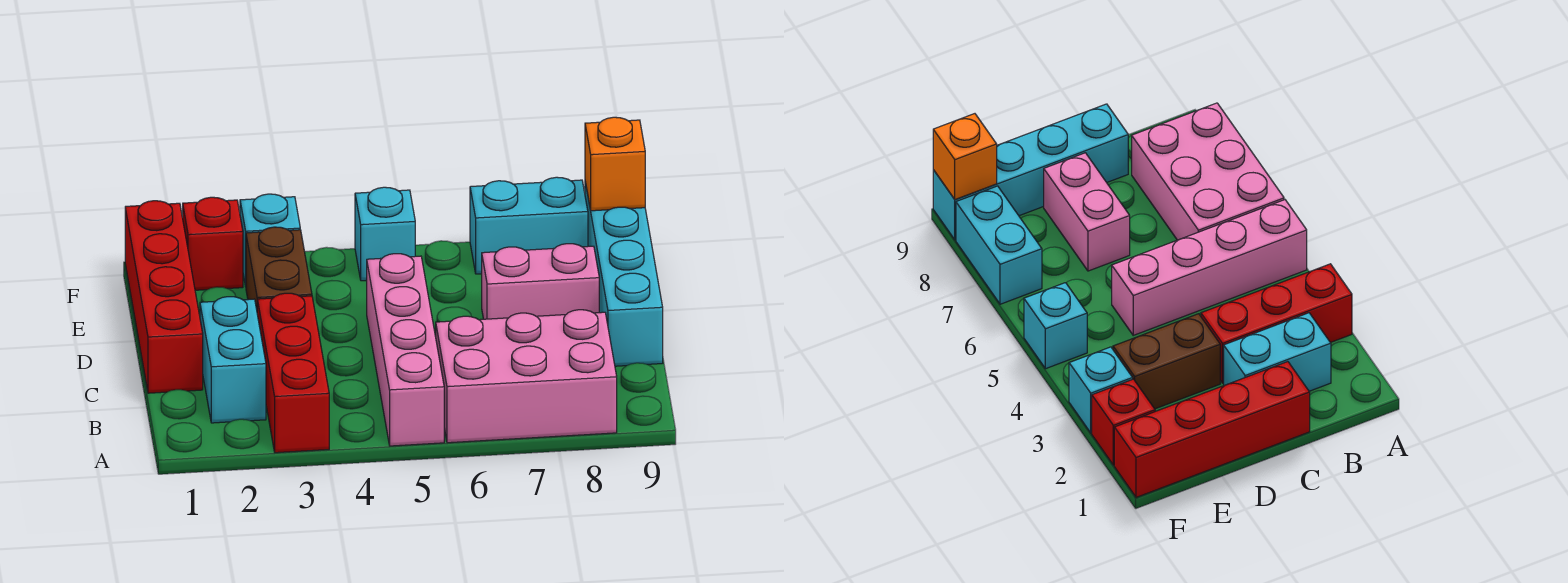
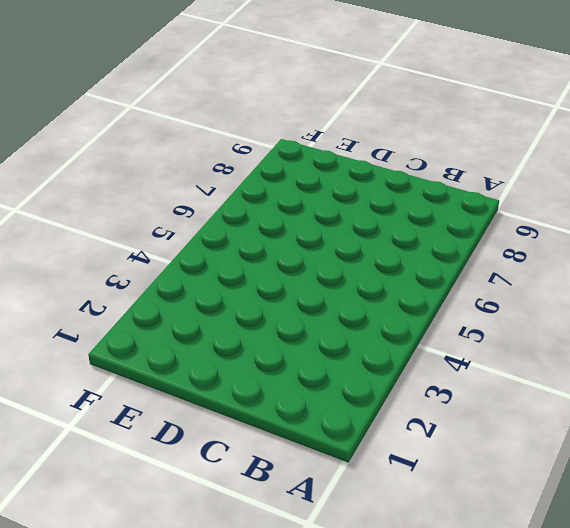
none -> red brick A3:C3 level 1
none -> pink brick A5:D5 level 1
none -> pink brick A6:B8 level 1

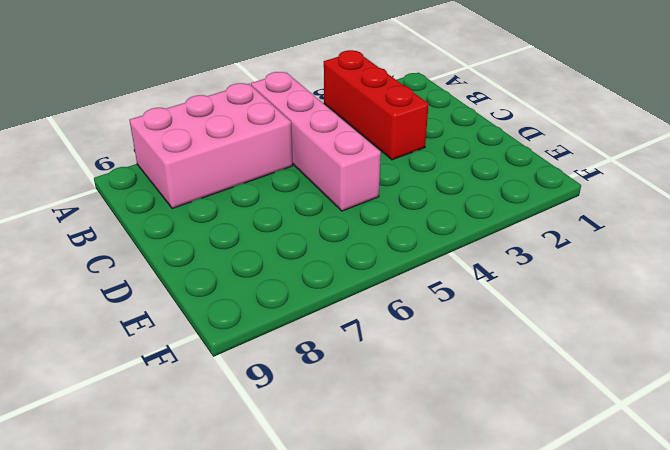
none -> cyan brick B2:C2 level 1
none -> red brick C1:F1 level 1
none -> cyan brick C9:F9 level 1

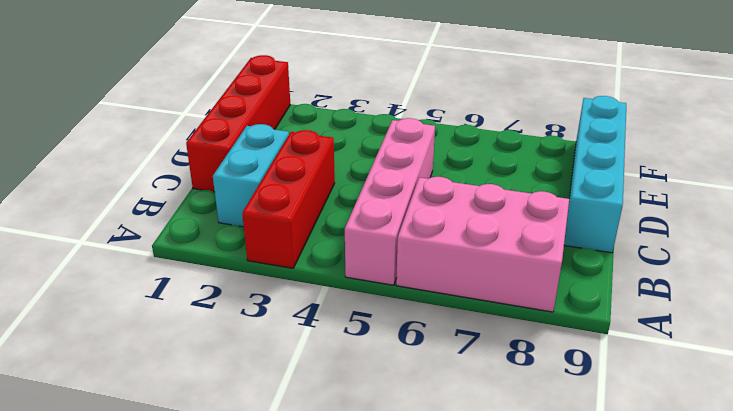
none -> brown brick D3:E3 level 1
none -> pink brick D7:D8 level 1
none -> red brick F2 level 1

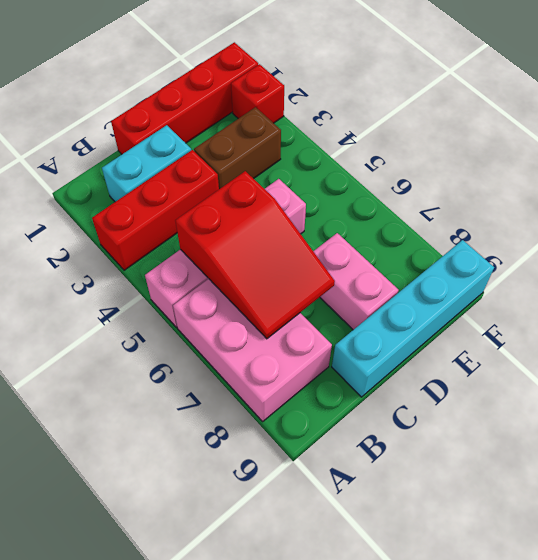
red slope B5:C7 level 2 top 5 -> none
none -> cyan brick F3 level 1
none -> cyan brick F5 level 1
none -> cyan brick F7:F8 level 1

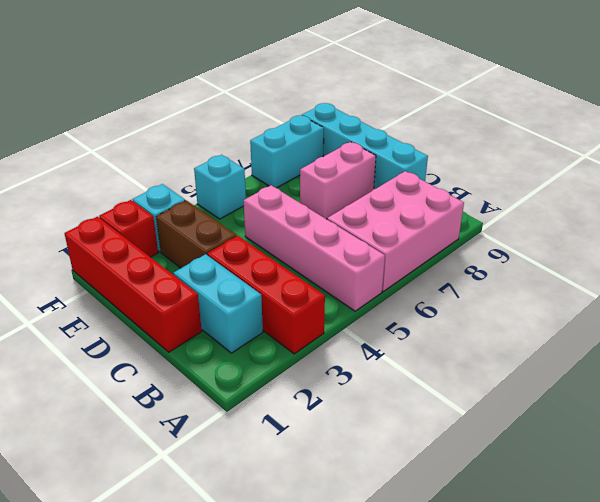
none -> orange brick F9 level 2

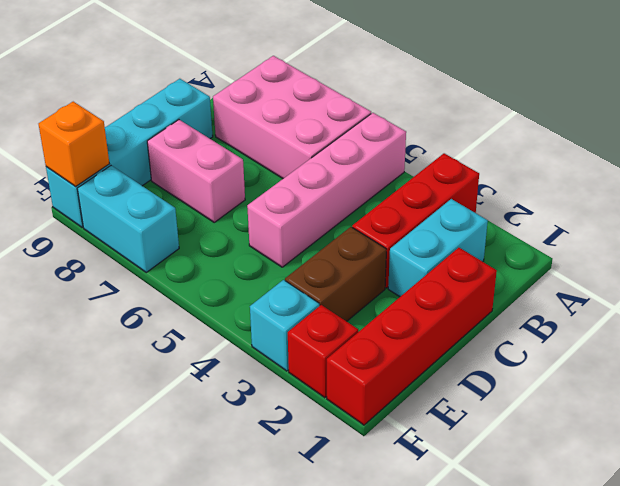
none -> cyan brick F5 level 1

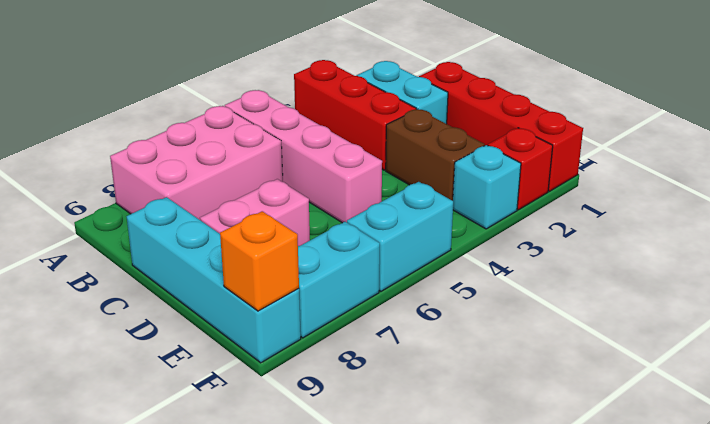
cyan brick F5:F6 level 1 -> cyan brick F5 level 1

